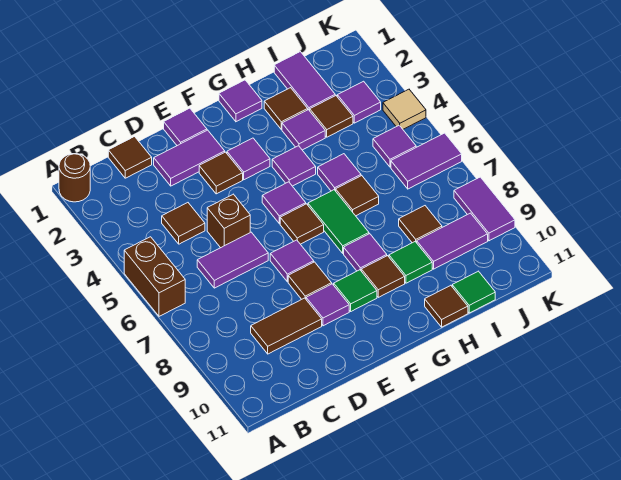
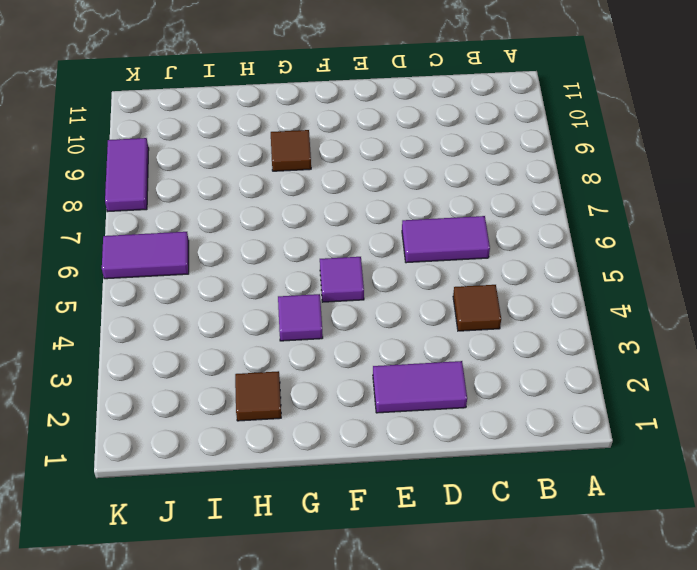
none -> brown round brick A1 level 1
none -> brown brick A5:A6 level 1
none -> brown tile C1 level 1
none -> brown tile C9:D9 level 1

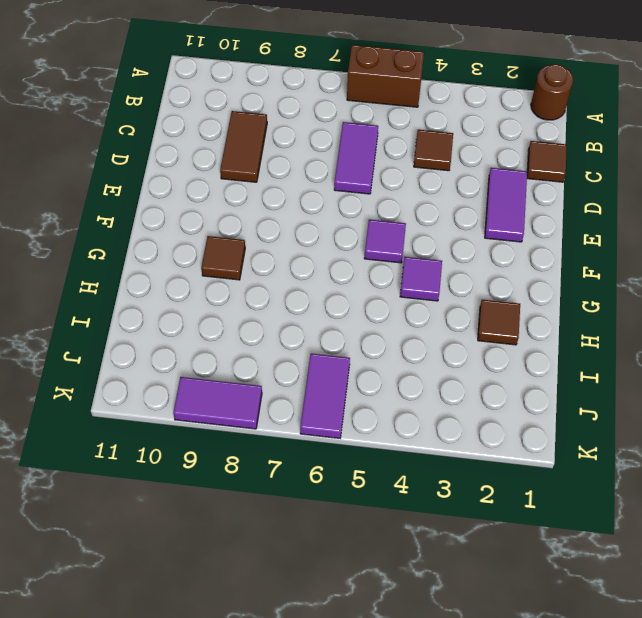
none -> brown brick D5 level 1
none -> purple tile E1 level 1
none -> brown tile E3 level 1
none -> purple tile E7 level 1

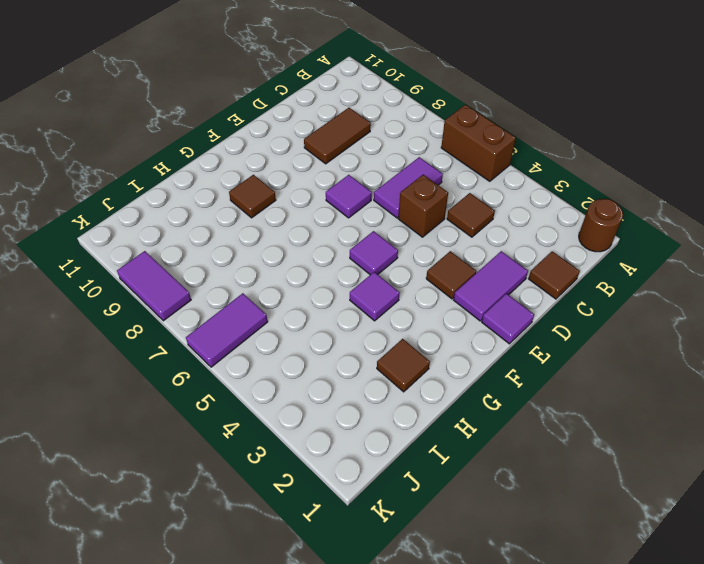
none -> brown tile E8 level 1
none -> purple tile E9 level 1
none -> purple tile F3 level 1
none -> brown tile F6 level 1

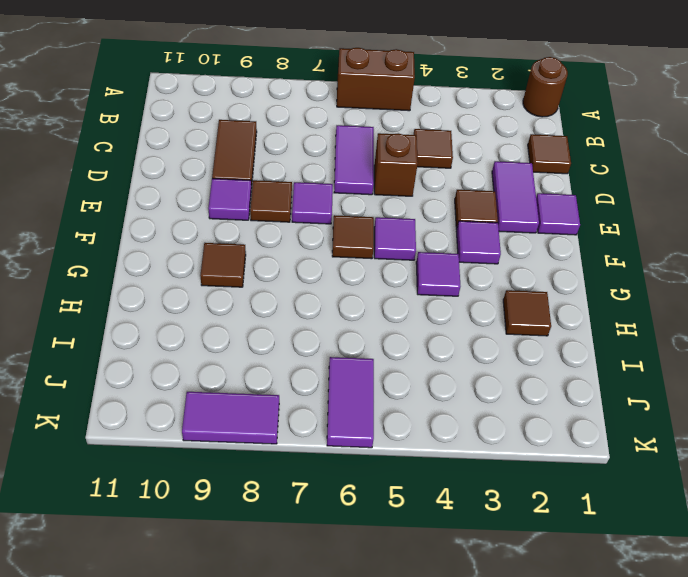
none -> green tile F9 level 1
none -> purple tile G1 level 1
none -> green tile G6:G7 level 1
none -> purple tile G8 level 1

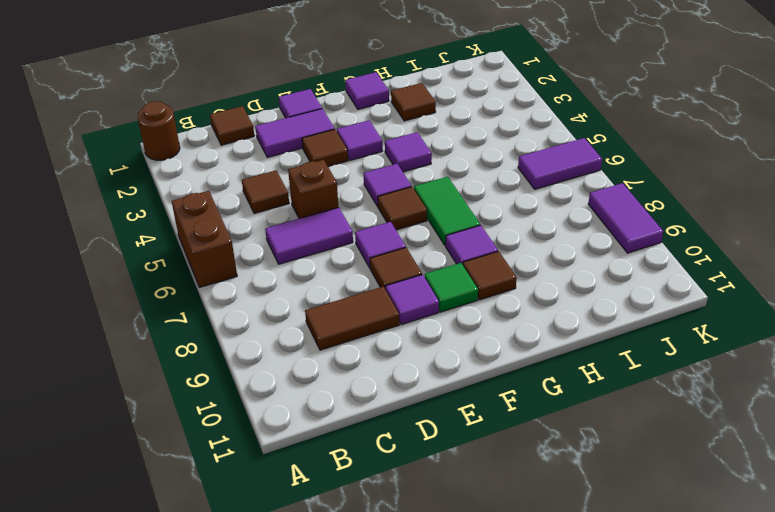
none -> purple tile H3 level 1
none -> purple tile H5 level 1
none -> brown tile H6 level 1
none -> green tile H9 level 1

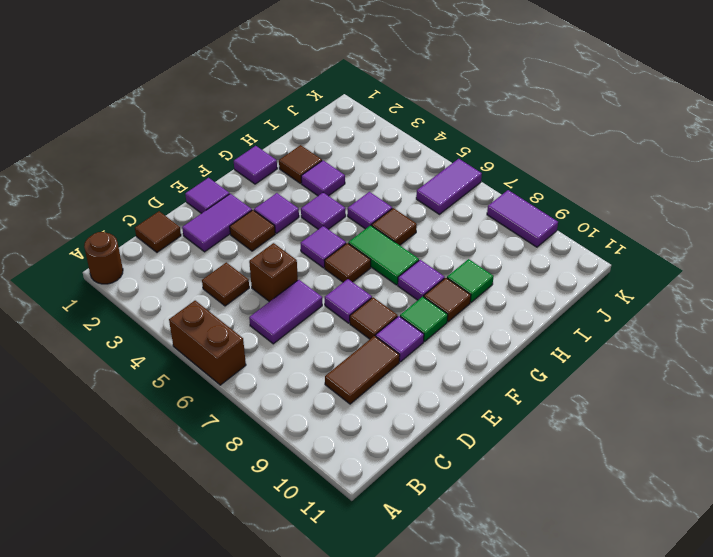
none -> brown tile H11 level 1
none -> purple tile I1:I2 level 1
none -> brown tile I3 level 1
none -> brown tile I8 level 1

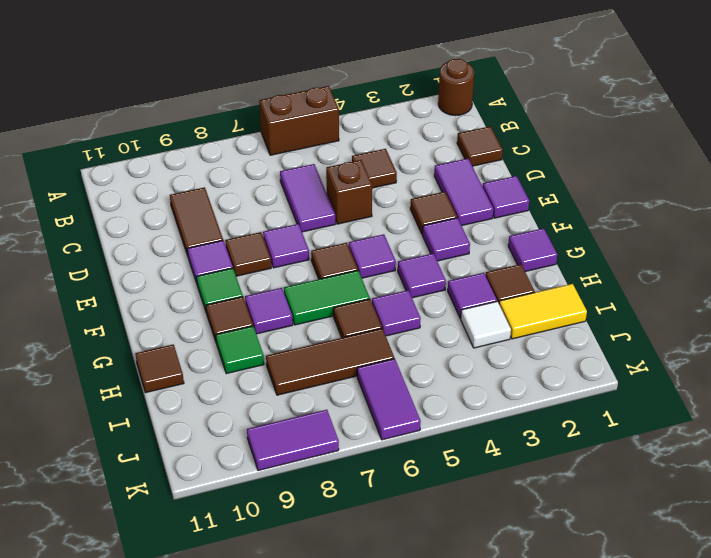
yellow tile I1:I2 level 1 -> purple tile I1:I2 level 1
white tile I3 level 1 -> brown tile I3 level 1
brown tile I6:I8 level 1 -> brown tile I8 level 1
none -> purple tile I9:J9 level 1
none -> green tile I11 level 1
none -> purple tile J3 level 1
none -> purple tile J5 level 1

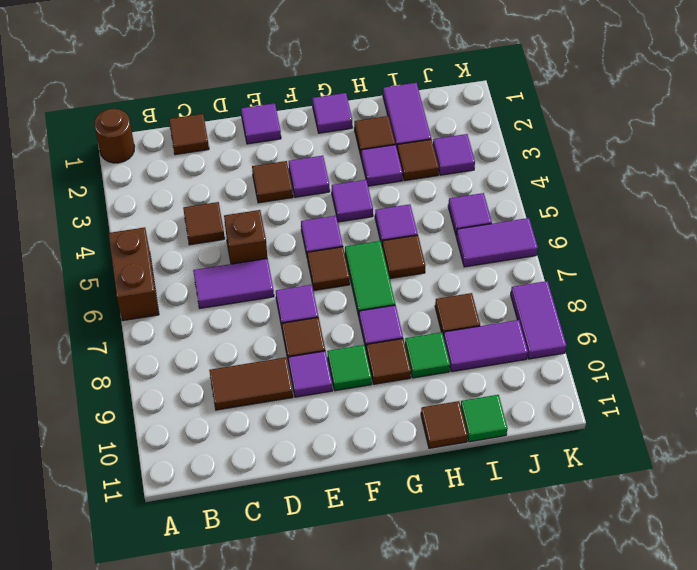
none -> purple tile D2:E2 level 1
none -> tan tile K4 level 1

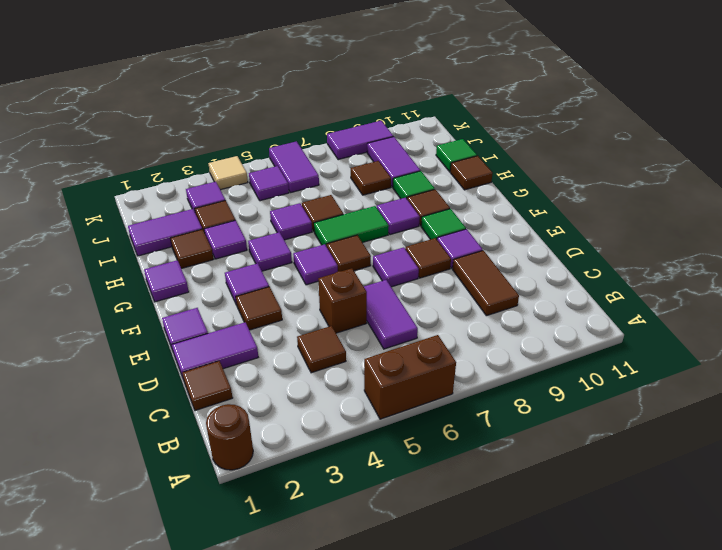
purple tile D1:D2 level 1 -> purple tile D2:E2 level 1

